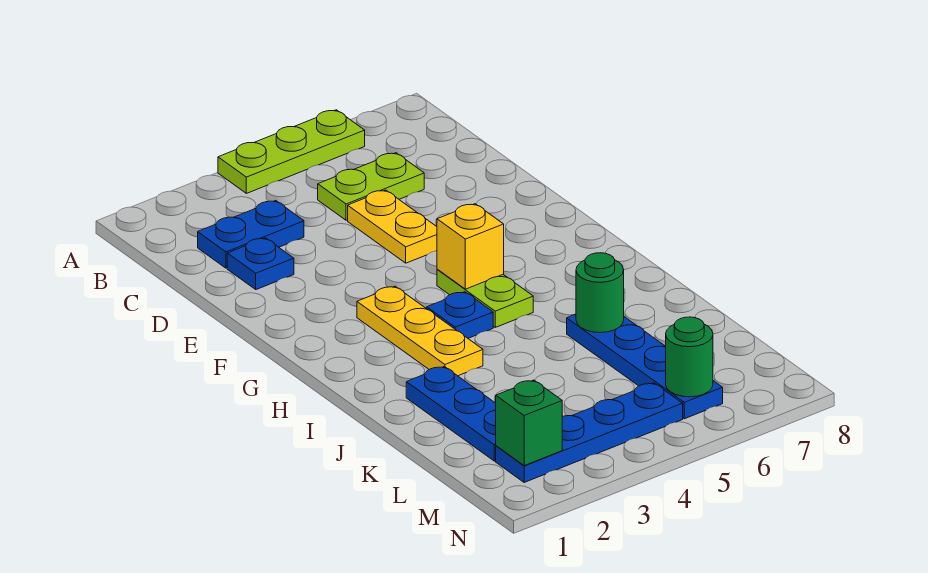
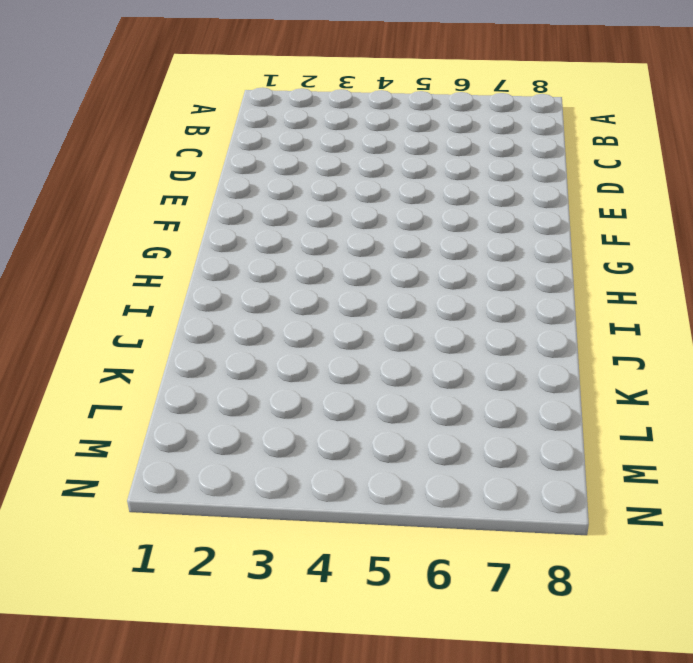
none -> lime plate A4:A6 level 1
none -> blue plate C2:C3 level 1
none -> lime plate C5:C6 level 1

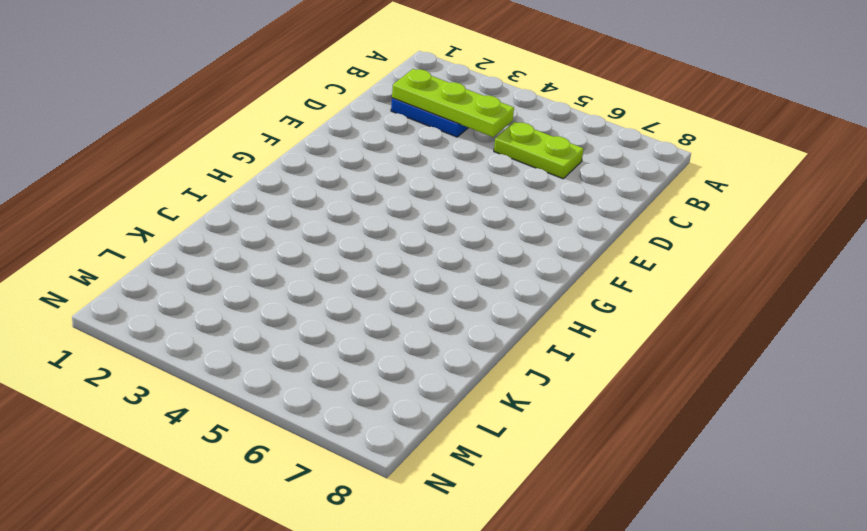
lime plate C2:C4 level 2 -> lime plate A4:A6 level 1
none -> blue plate D2 level 1
none -> yellow plate D5:E5 level 1
none -> yellow plate G3:I3 level 1

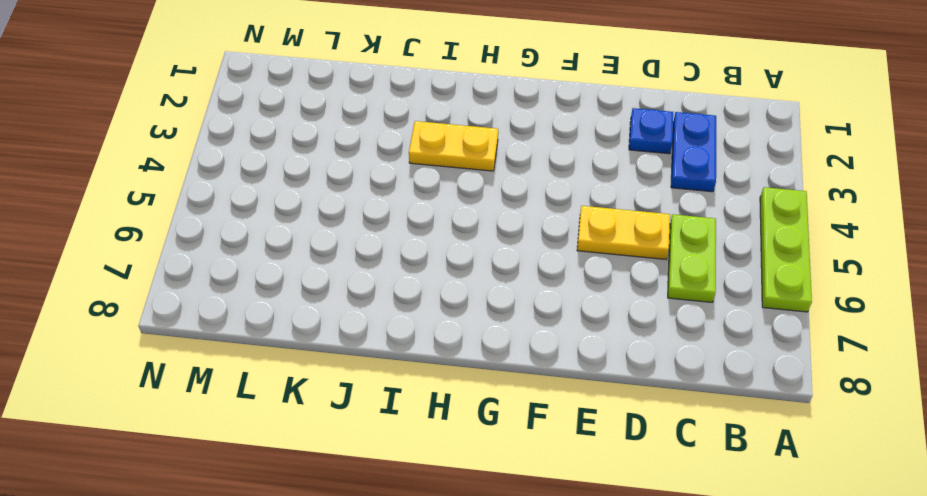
yellow plate H3:I3 level 1 -> yellow plate G3:I3 level 1
none -> lime plate G5:H5 level 1
none -> blue plate H4 level 1
none -> blue plate J2:L2 level 1

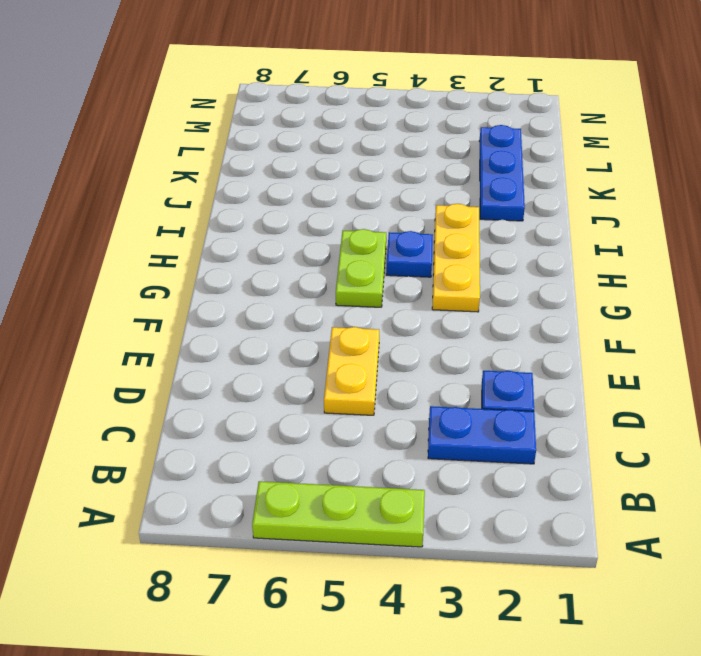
none -> lime plate C5:C6 level 1
none -> blue plate J6:M6 level 1
none -> blue plate M2:M5 level 1

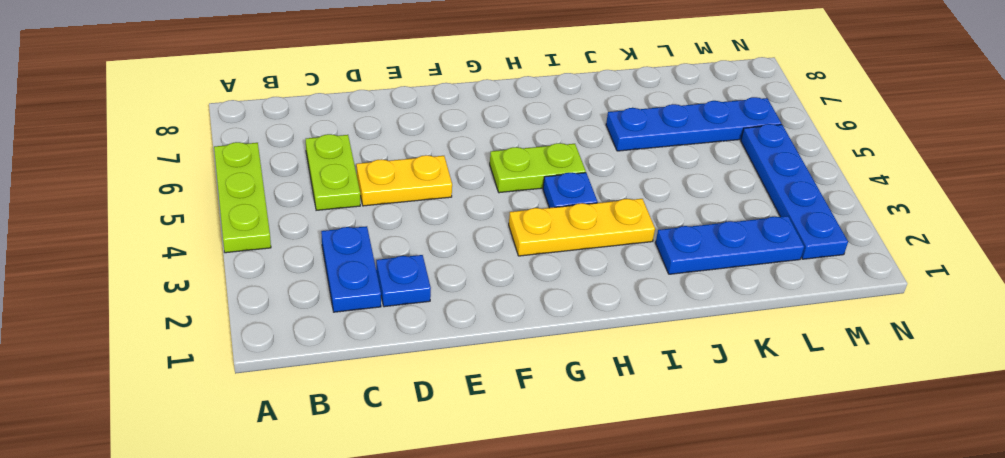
none -> yellow brick G5 level 2
none -> green round brick J6 level 2
none -> green brick M2 level 2

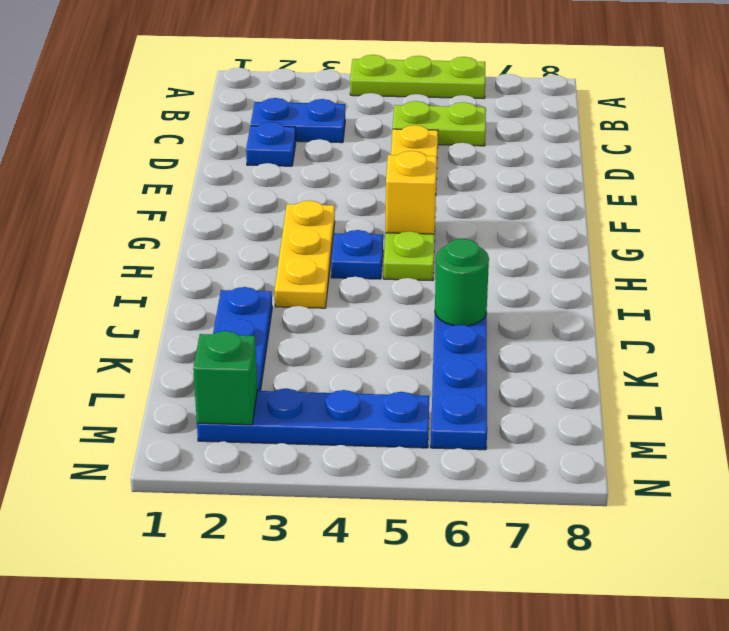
none -> green round brick M6 level 2

